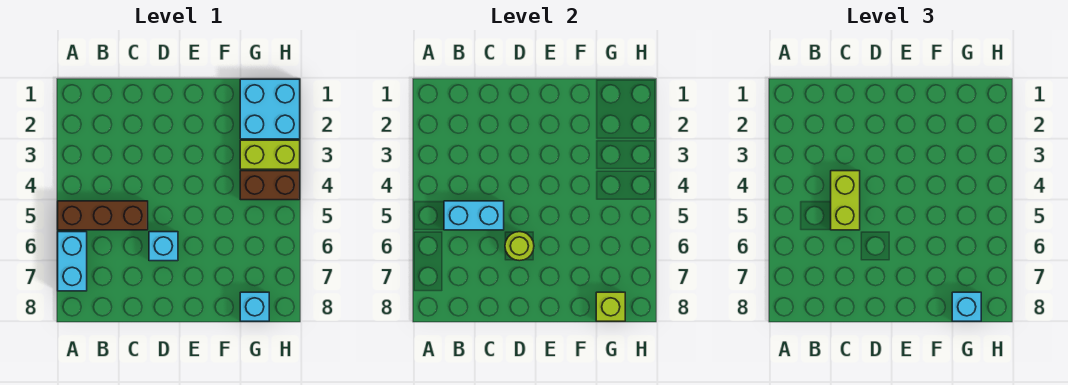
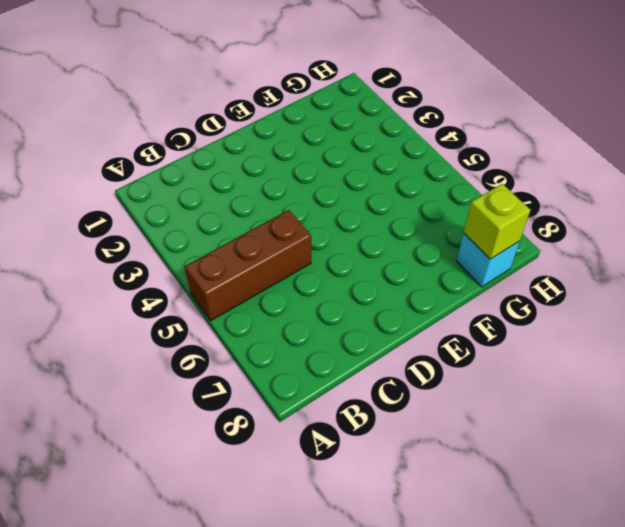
none -> cyan brick A6:A7 level 1
none -> cyan brick D6 level 1
none -> cyan brick G1:H2 level 1

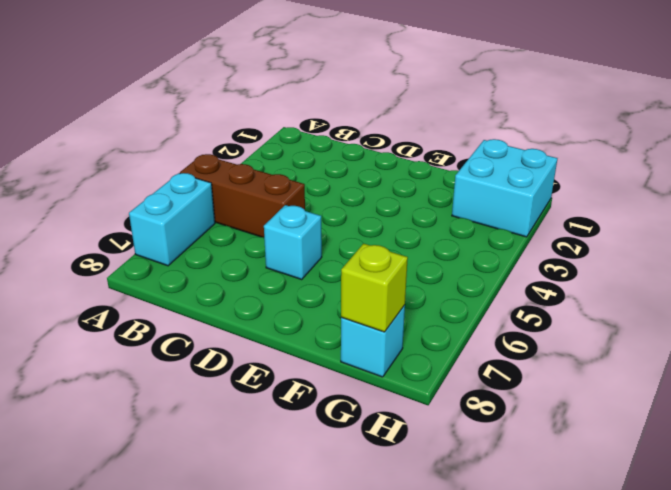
none -> lime brick G3:H3 level 1
none -> brown brick G4:H4 level 1
none -> cyan brick B5:C5 level 2

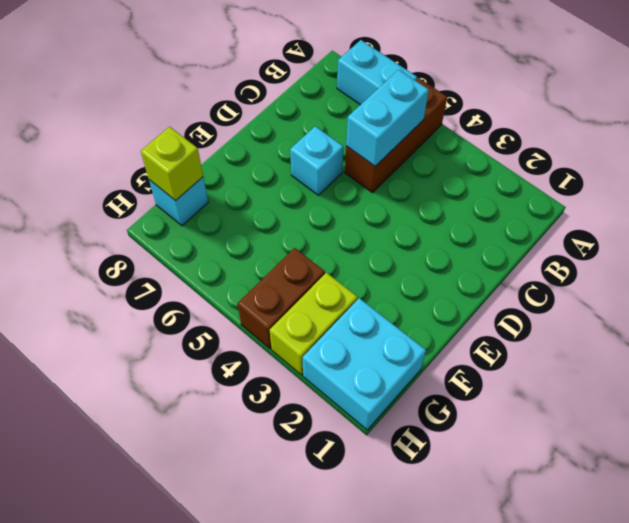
none -> lime round brick D6 level 2
none -> lime brick C4:C5 level 3
none -> cyan brick G8 level 3

